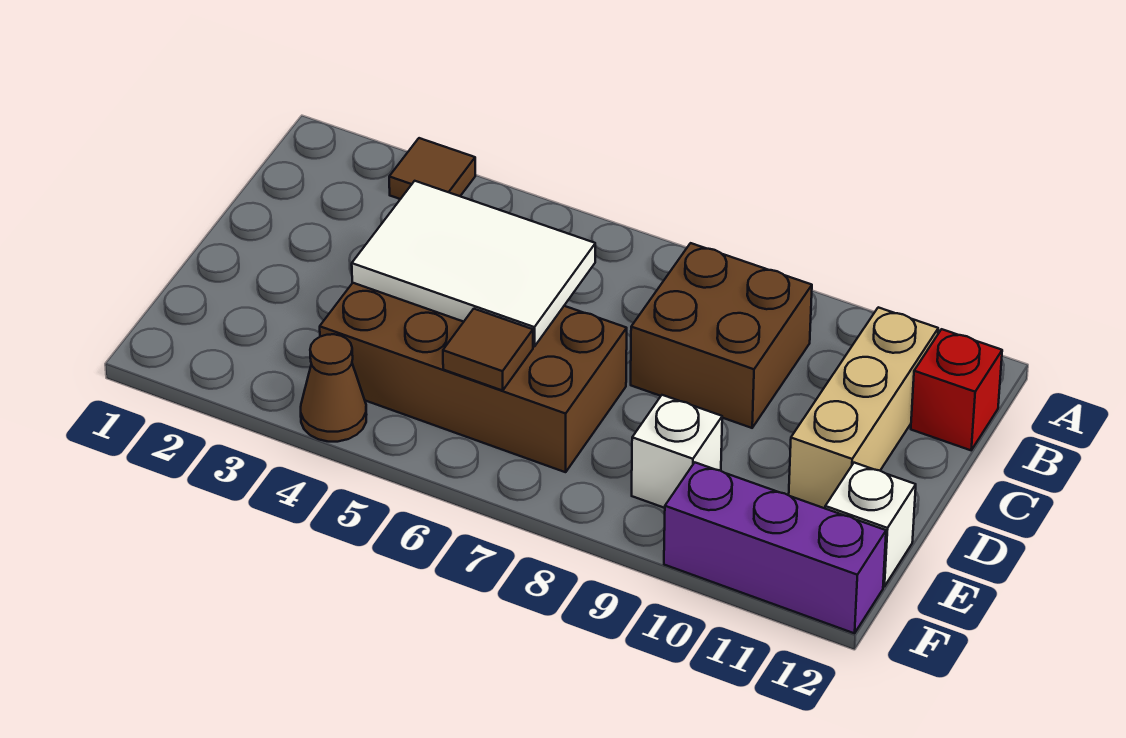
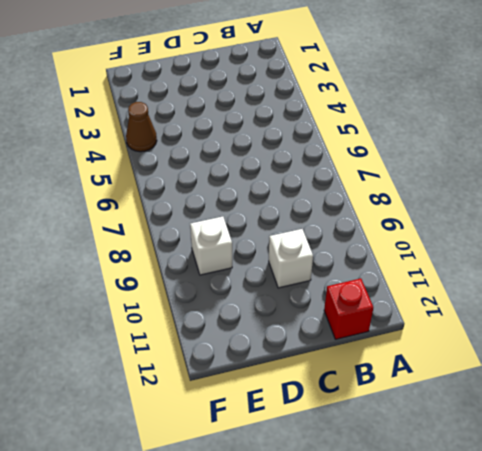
white brick C10 level 1 -> white brick E12 level 1
none -> brown tile A3 level 1
none -> brown brick B8:C9 level 1

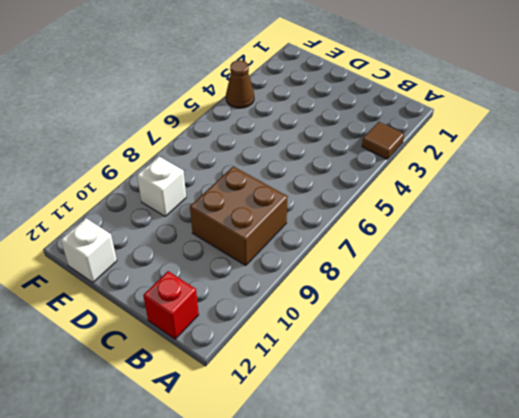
none -> tan brick B11:D11 level 1
none -> brown brick D4:E7 level 1

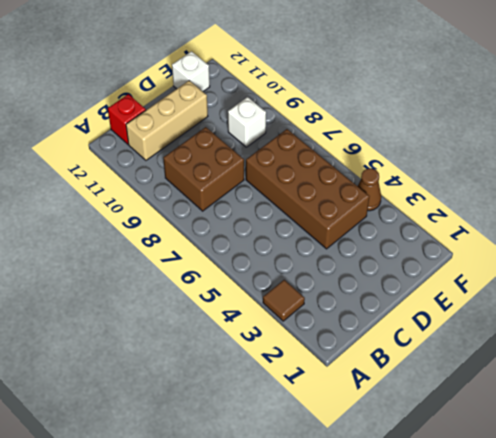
none -> purple brick F10:F12 level 1
none -> white tile C4:D6 level 2

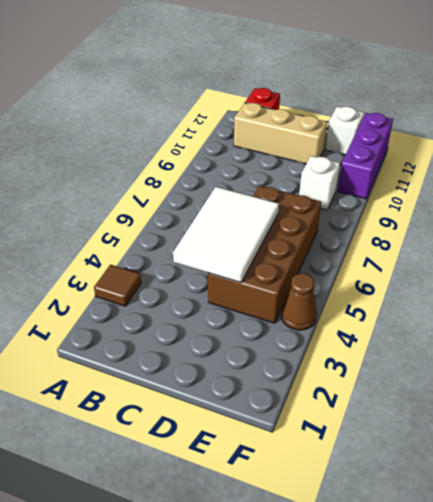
none -> brown brick B8:C9 level 1
none -> brown tile E6 level 2

